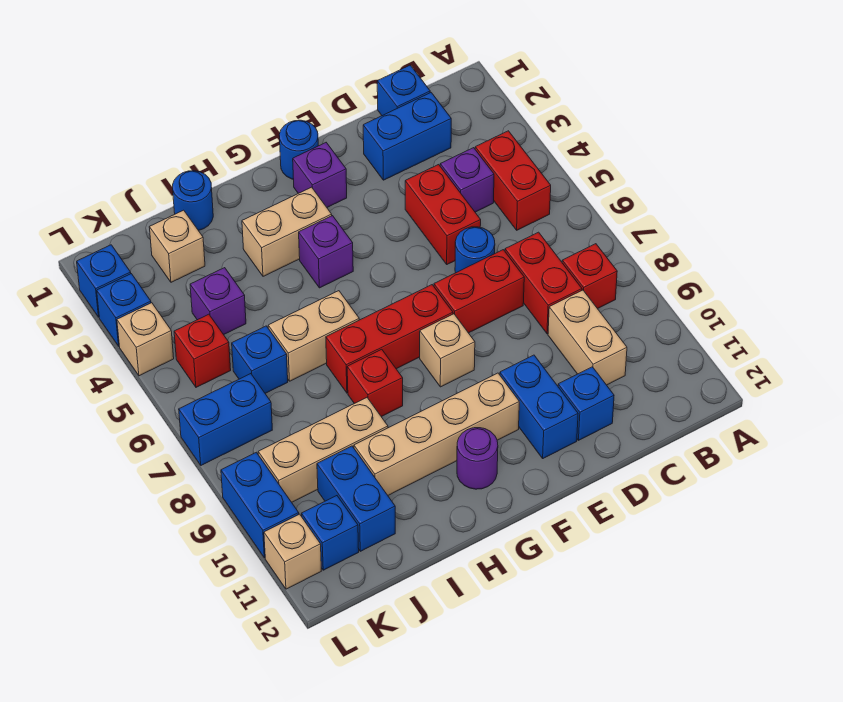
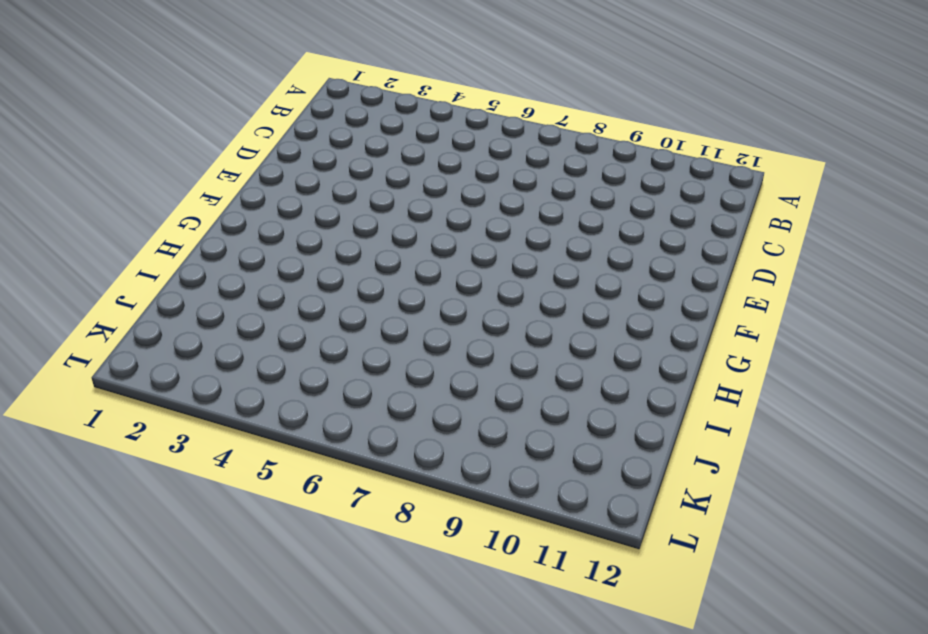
none -> red brick B4:B5 level 1
none -> red brick B8 level 1
none -> blue brick C1 level 1
none -> blue brick C2:D2 level 1

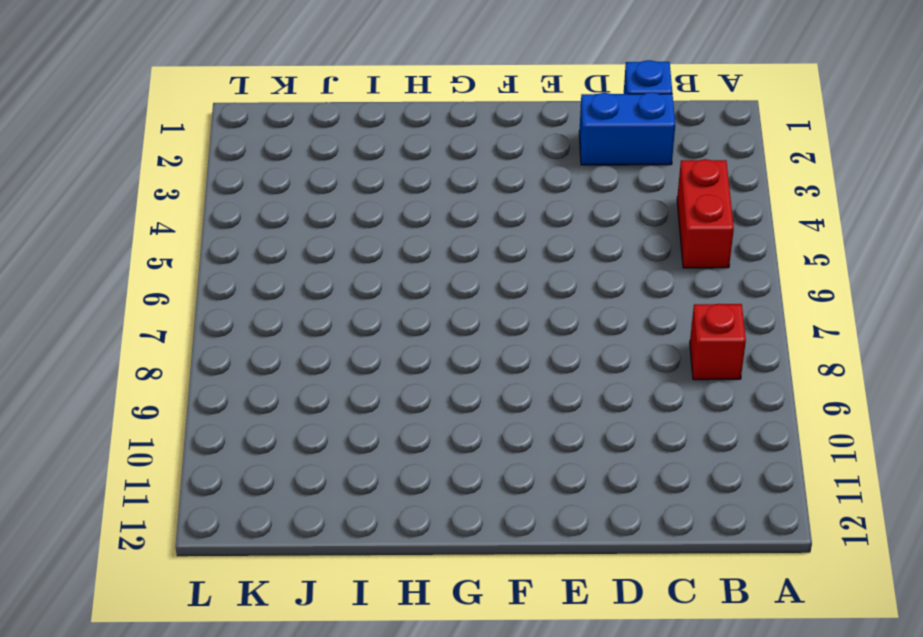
none -> purple brick C4 level 1
none -> red brick C7:C8 level 1
none -> tan brick C9:C10 level 1
none -> red brick D4:D5 level 1

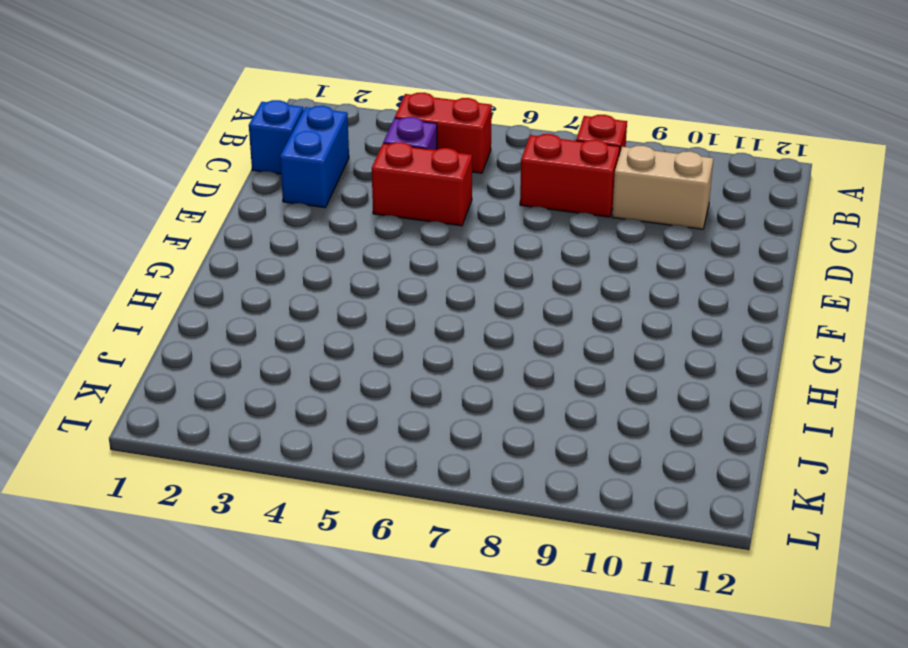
none -> blue round brick D6 level 1
none -> red brick D7:E7 level 1
none -> blue brick D11 level 1
none -> blue brick E10:E11 level 1

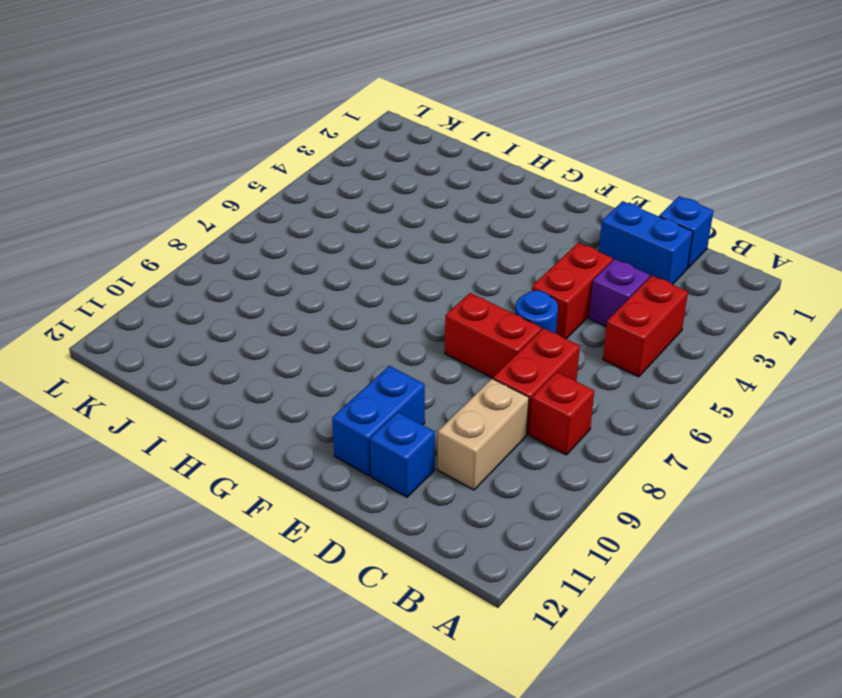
none -> blue round brick F1 level 1
none -> purple brick F2 level 1
none -> red brick F7:H7 level 1
none -> tan brick F8 level 1

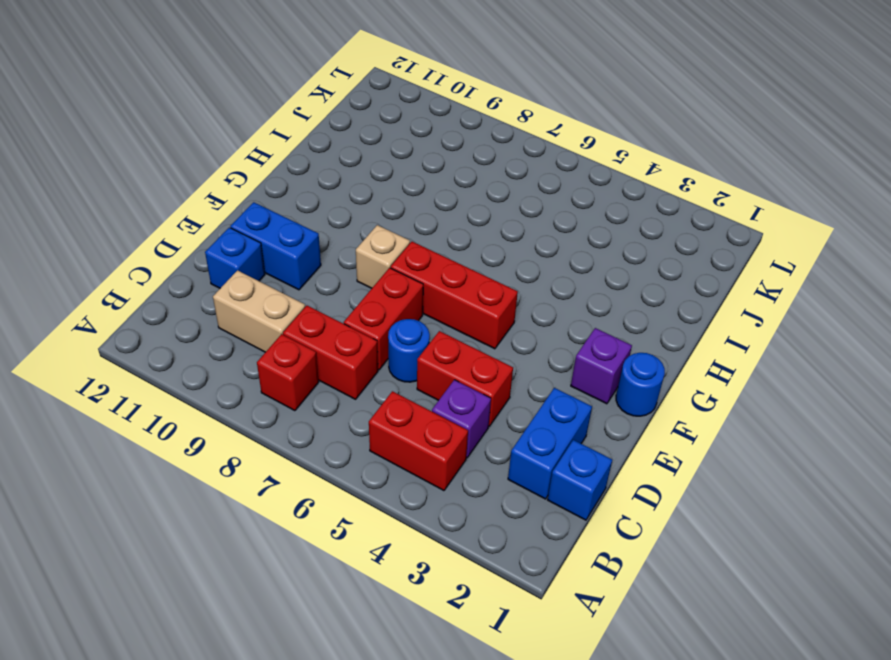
red brick F5:F7 level 1 -> red brick F7:H7 level 1
none -> tan brick F10:I10 level 1
none -> tan brick G3:H3 level 1
none -> purple brick G4 level 1
none -> purple round brick G11 level 1

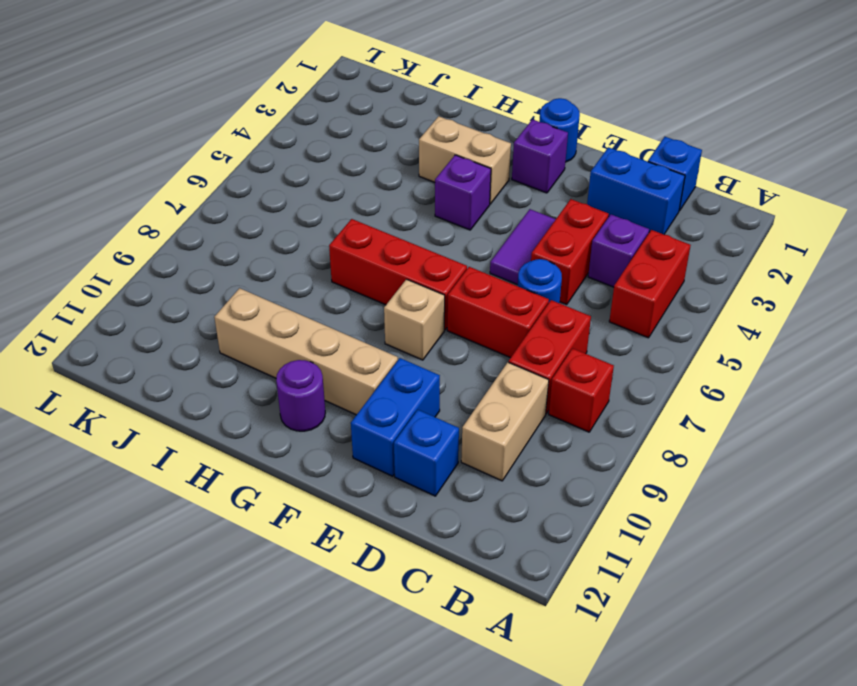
purple tile E4:E5 level 1 -> none
none -> tan brick H6:I6 level 1
none -> red brick H8 level 1
none -> blue round brick I1 level 1
none -> tan brick I9:K9 level 1

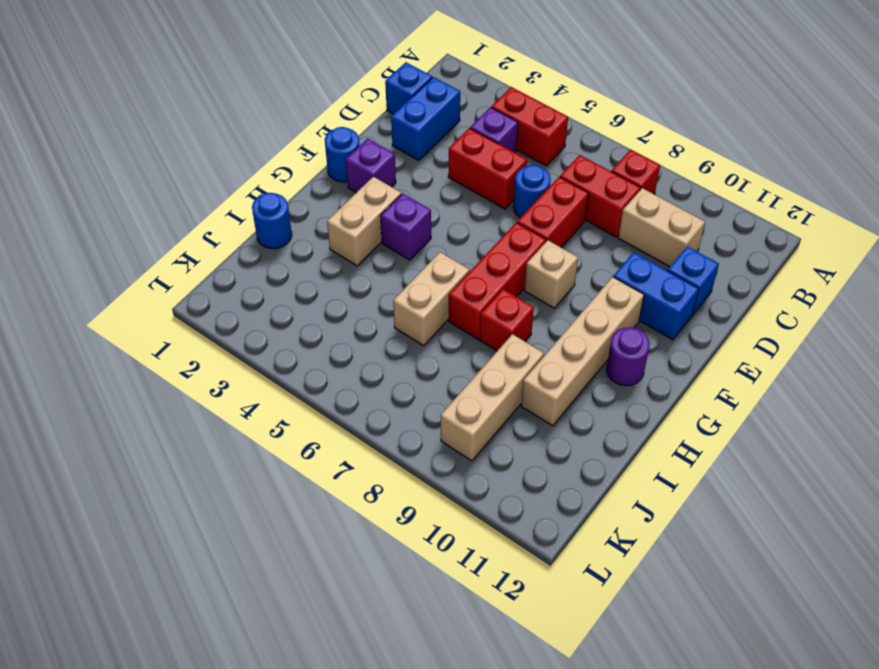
none -> tan brick J2 level 1
none -> purple brick J4 level 1
none -> blue brick J6 level 1
none -> blue brick J10:J11 level 1

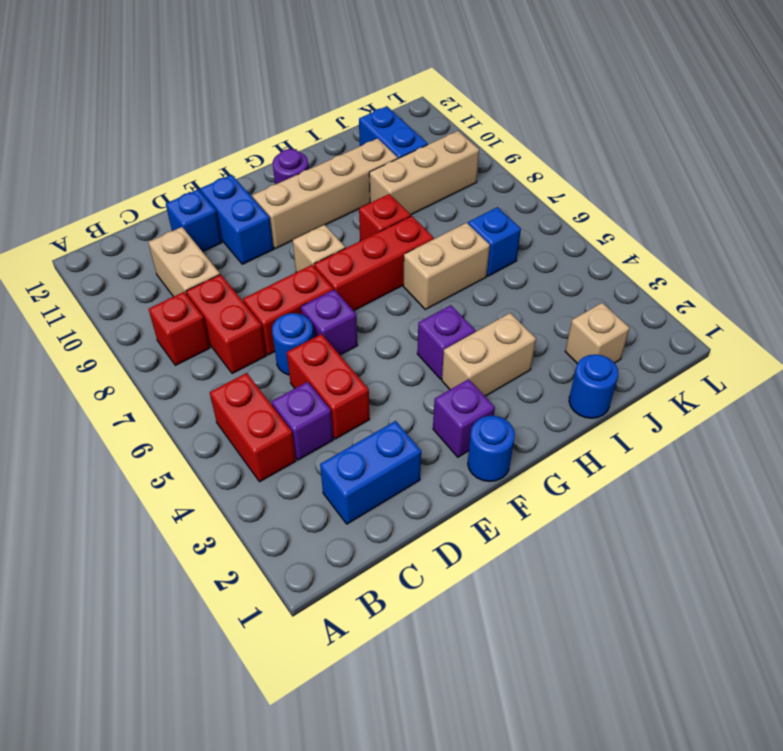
purple brick E6 level 1 -> purple brick J4 level 1
none -> blue brick C1 level 1
none -> red brick K5 level 1
none -> blue brick K7:L7 level 1
none -> blue brick K11 level 1

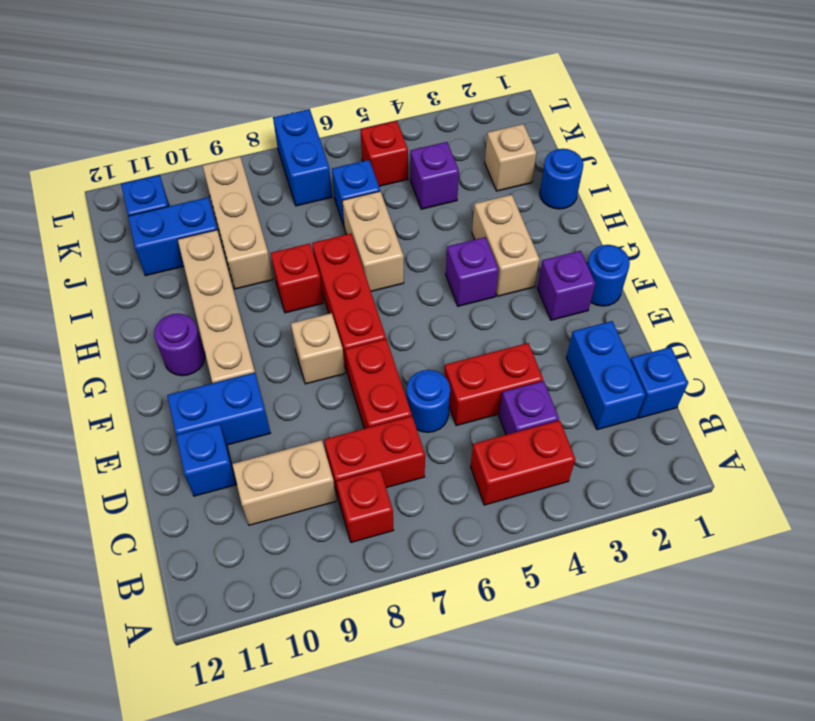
none -> blue brick L2 level 1
none -> blue brick L3 level 1
none -> tan brick L4 level 1
none -> blue brick L9:L10 level 1

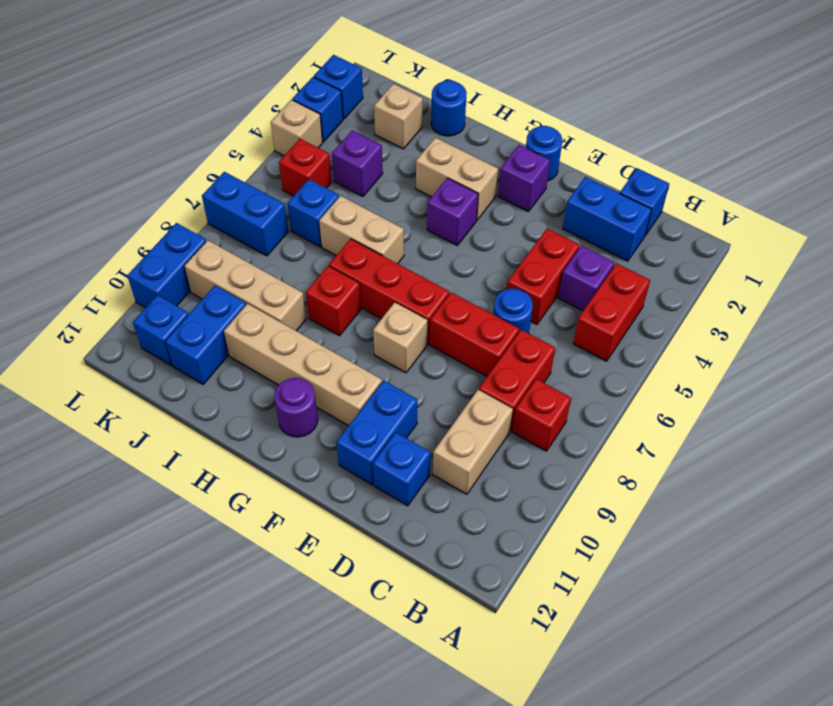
none -> tan brick L11 level 1

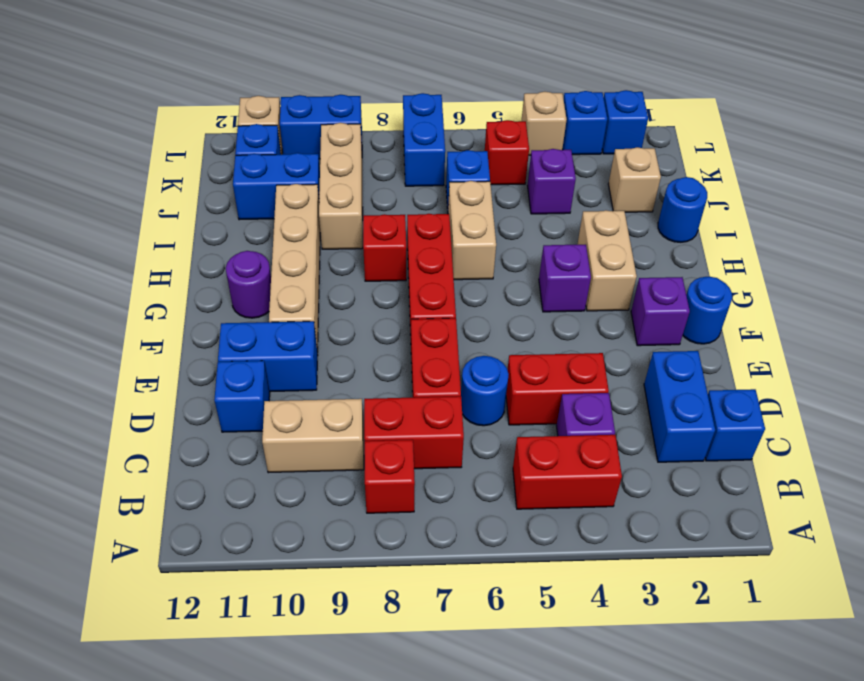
none -> tan brick F8 level 1

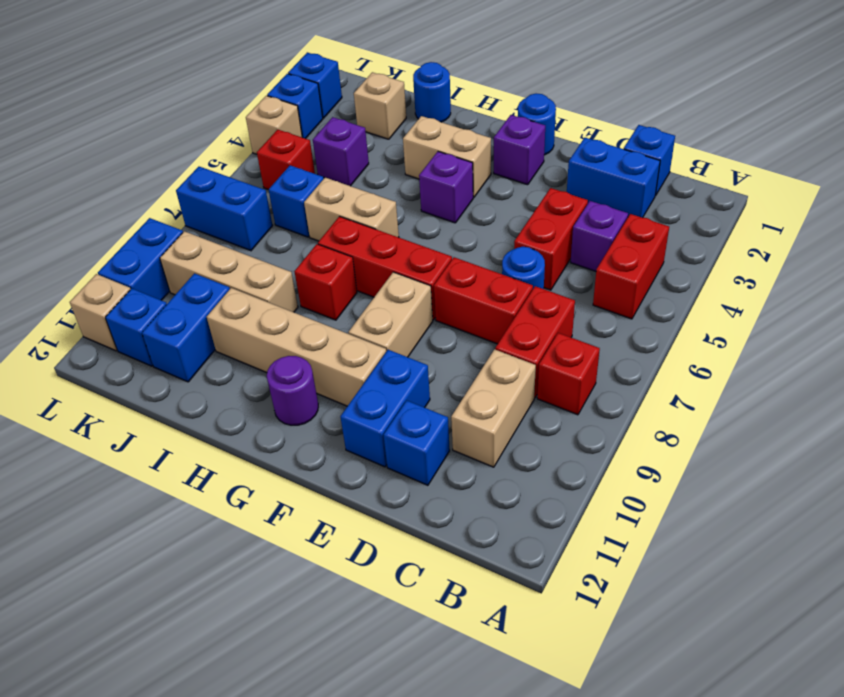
tan brick F8:F9 level 1 -> tan brick F8 level 1

